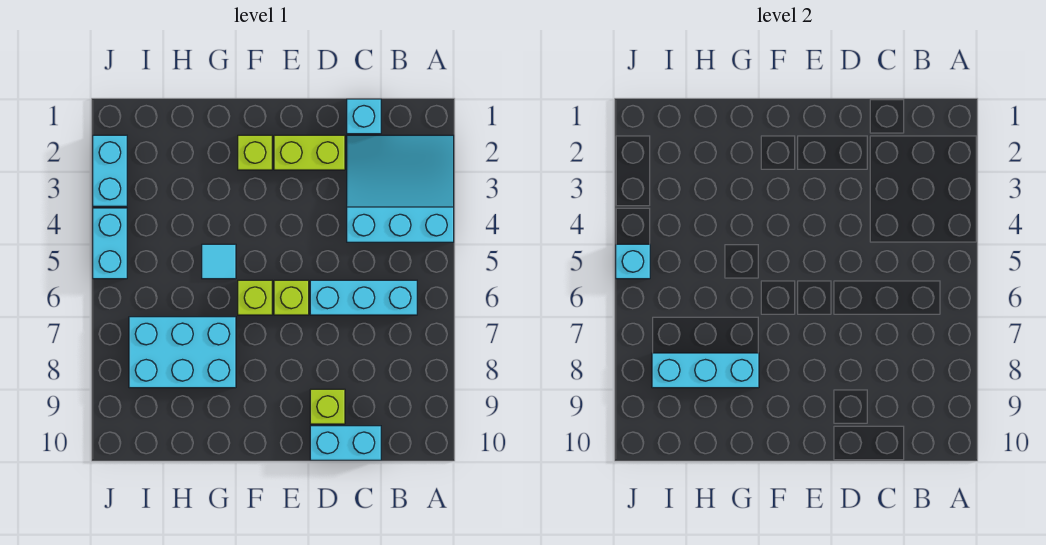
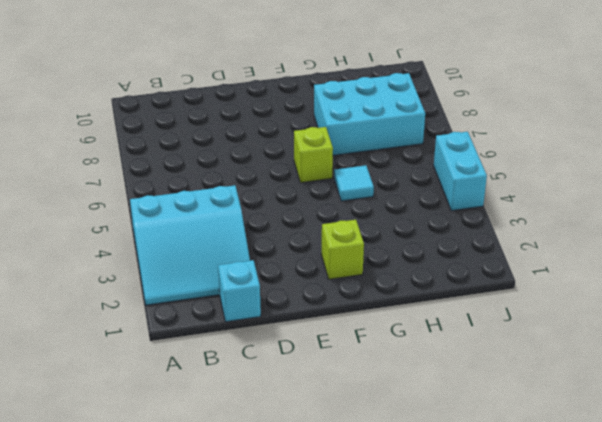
none -> cyan brick B6:D6 level 1
none -> cyan brick C10:D10 level 1
none -> lime brick D2:E2 level 1

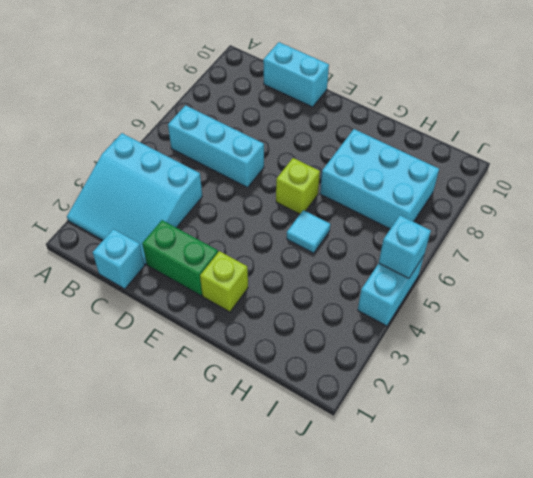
green brick D2:E2 level 1 -> lime brick D2:E2 level 1
none -> lime brick D9 level 1
none -> lime brick E6 level 1
none -> cyan brick J2:J3 level 1

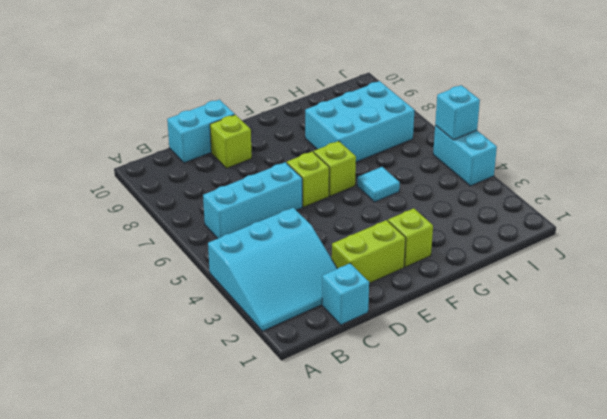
none -> cyan brick J2:J3 level 1
none -> cyan brick G8:I8 level 2

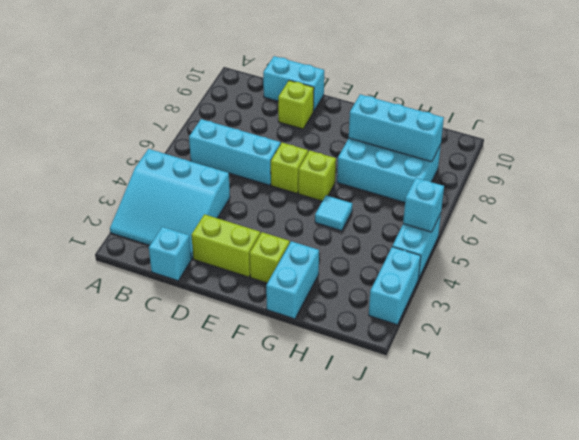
cyan brick G1:G2 level 1 -> none

